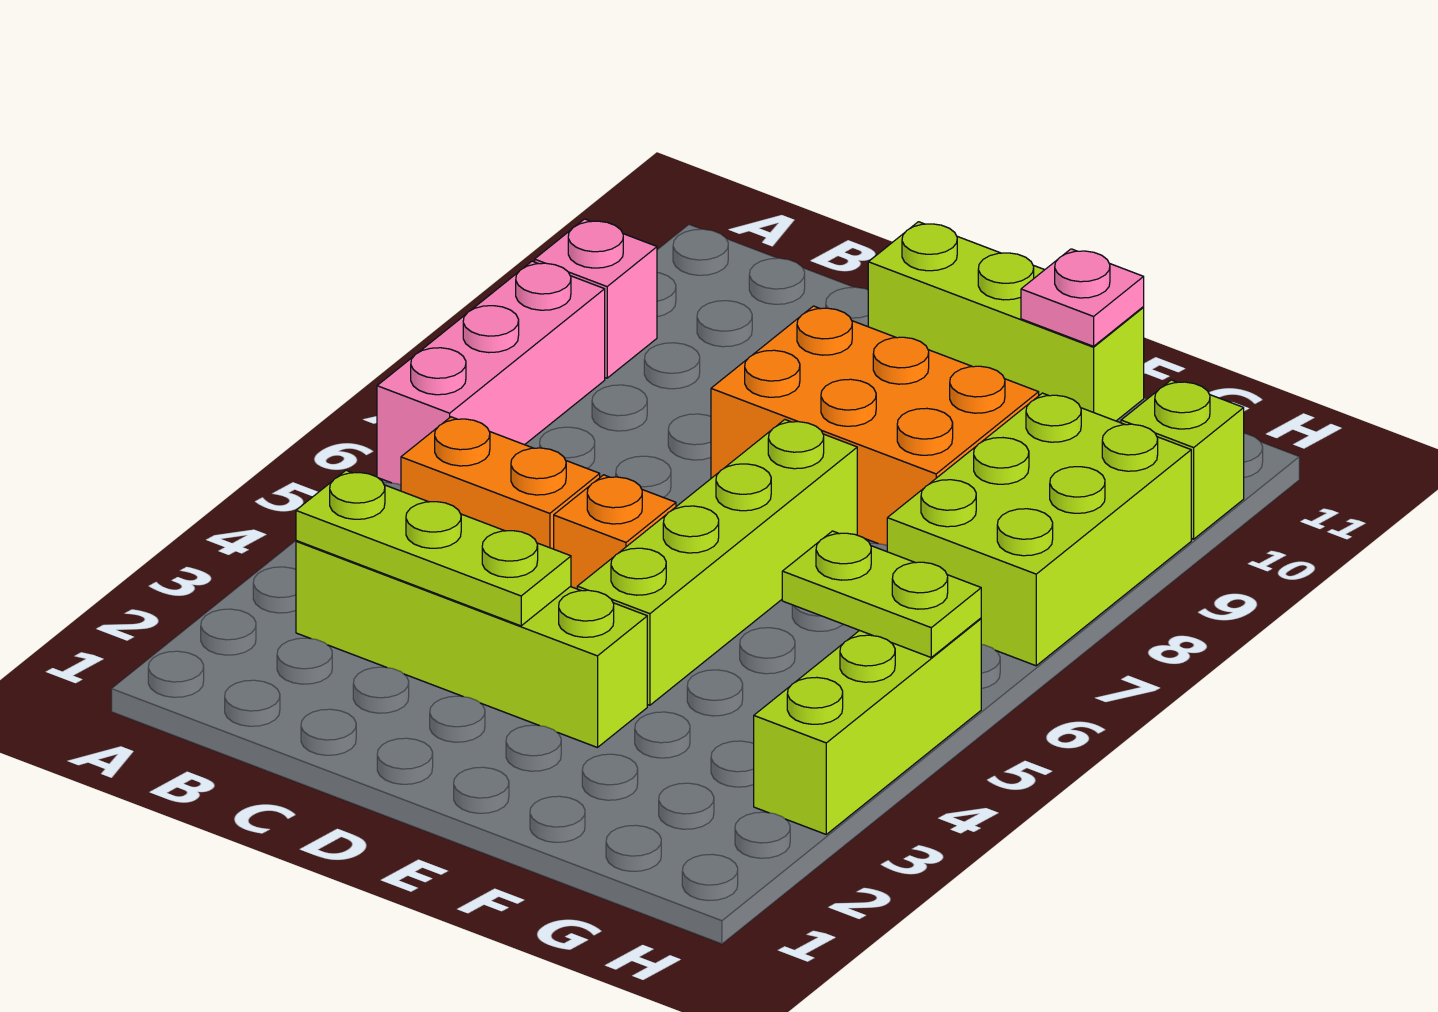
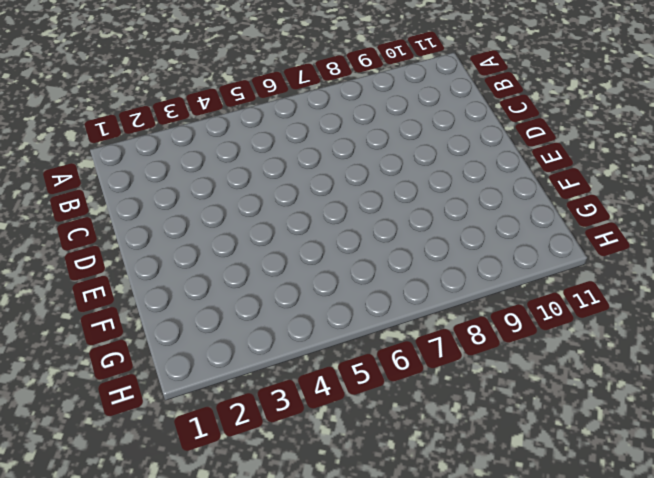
none -> pink brick A6:A8 level 1
none -> pink brick A9 level 1
none -> lime brick B3:E3 level 1

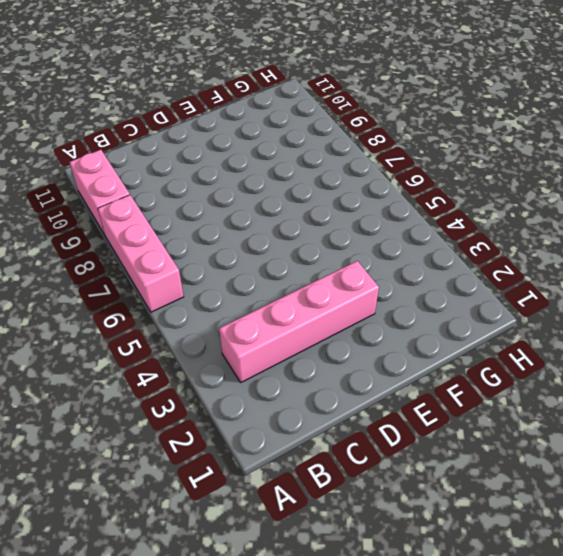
pink brick A9:A10 level 1 -> pink brick A9 level 1
pink brick B3:E3 level 1 -> lime brick B3:E3 level 1
none -> orange brick B5:C5 level 1
none -> orange brick D5 level 1
none -> orange brick D8:F9 level 1

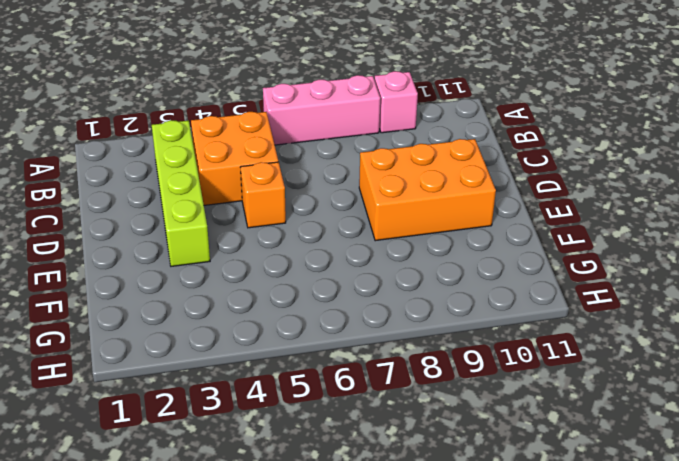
orange brick B4:C5 level 1 -> orange brick B5:C5 level 1
orange brick D8:E10 level 1 -> orange brick D8:F9 level 1
none -> lime brick D11:F11 level 1
none -> lime brick E4:E7 level 1
none -> lime brick G7:H9 level 1

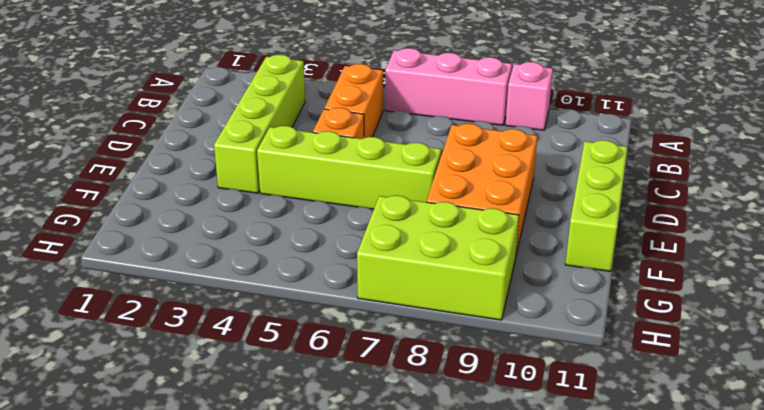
none -> lime brick H3:H5 level 1
none -> lime brick H10 level 1
none -> lime plate B3:D3 level 2

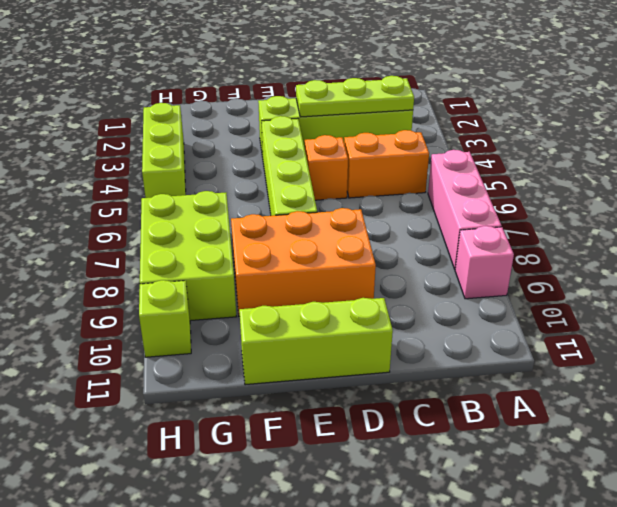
none -> pink plate F11 level 2
none -> lime plate G5:H5 level 2

